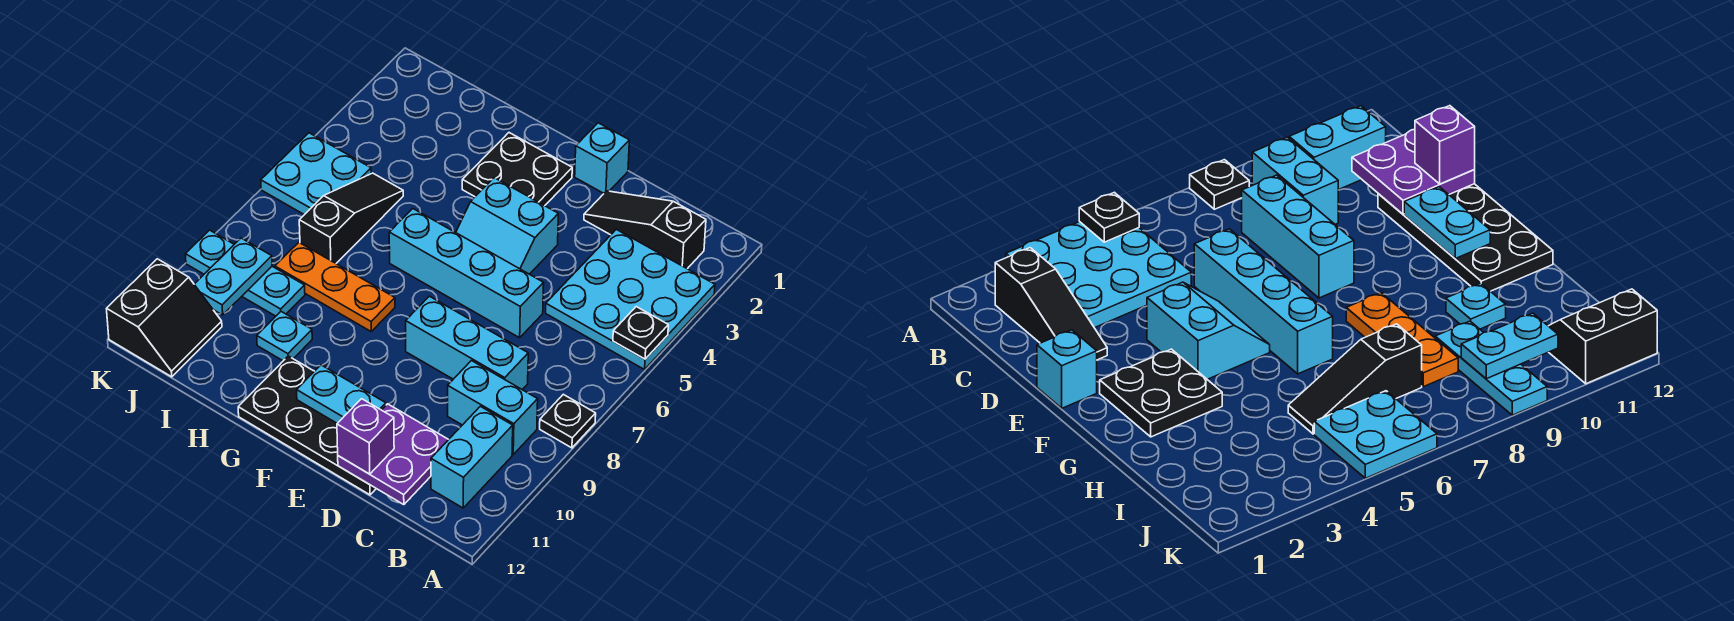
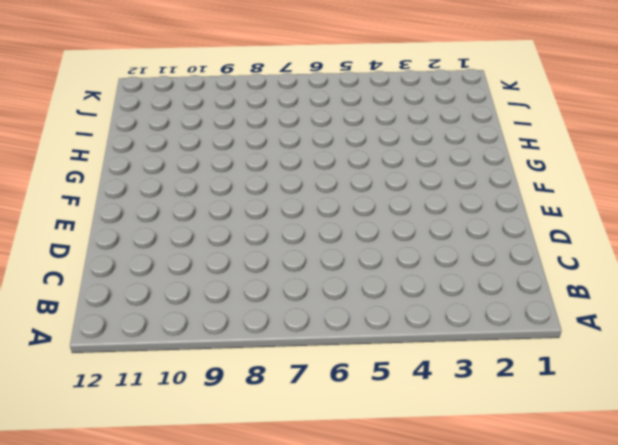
none -> cyan plate A3:C5 level 1
none -> black plate A8 level 1
none -> black slope B2:D2 level 1 top B

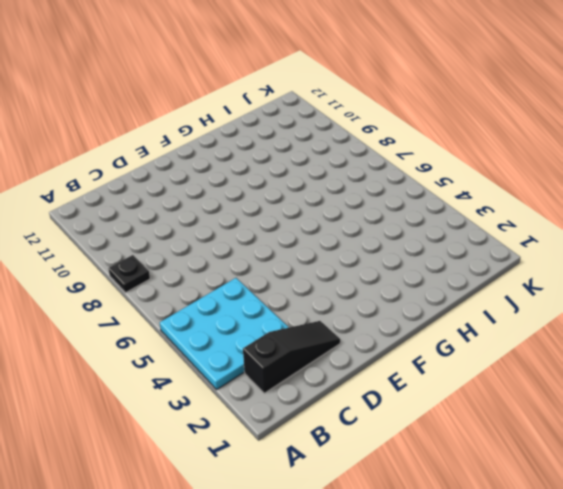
none -> cyan brick B9:C9 level 1
none -> cyan brick B10:B11 level 1
none -> cyan brick C8:E8 level 1

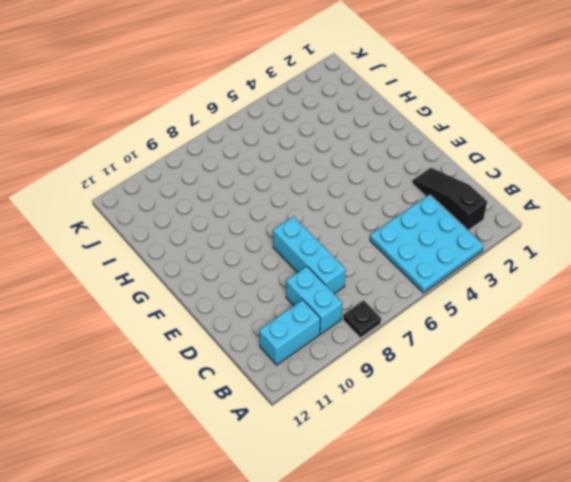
none -> cyan brick D6:G6 level 1
none -> black plate D11:G12 level 1
none -> cyan brick E1 level 1

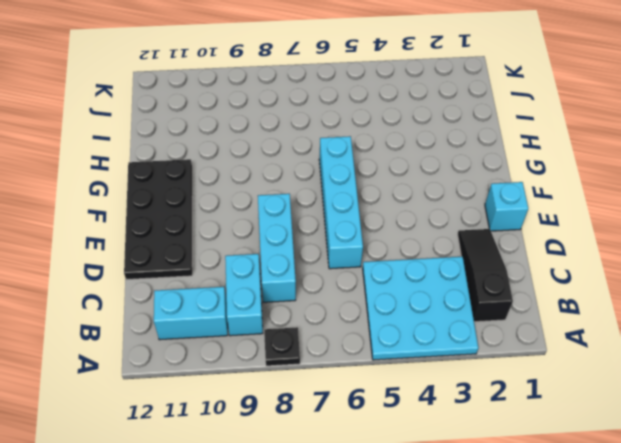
none -> cyan slope E4:F5 level 1 top 4
none -> black plate F2:G3 level 1
none -> orange plate G8:I8 level 1

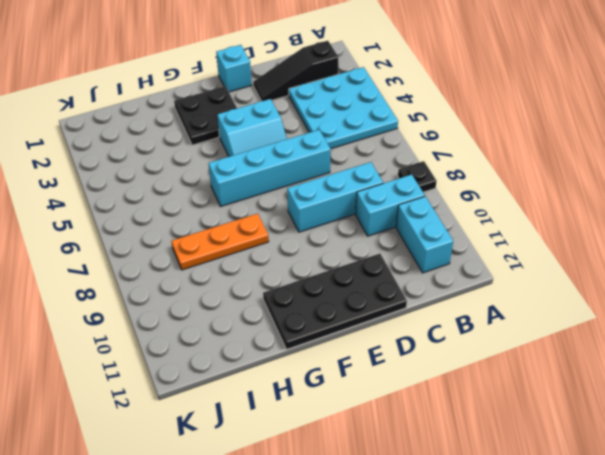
none -> cyan plate H10 level 1
none -> black slope I5:I7 level 1 top 7
none -> cyan plate I9:K9 level 1

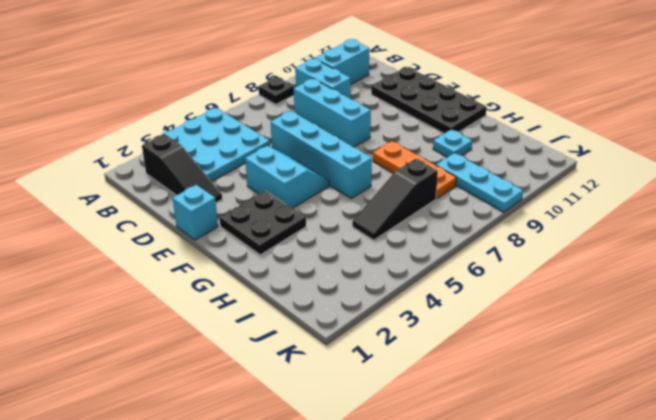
none -> cyan plate J5:K6 level 1
none -> black slope J11:K12 level 1 top K
none -> black plate A5 level 2

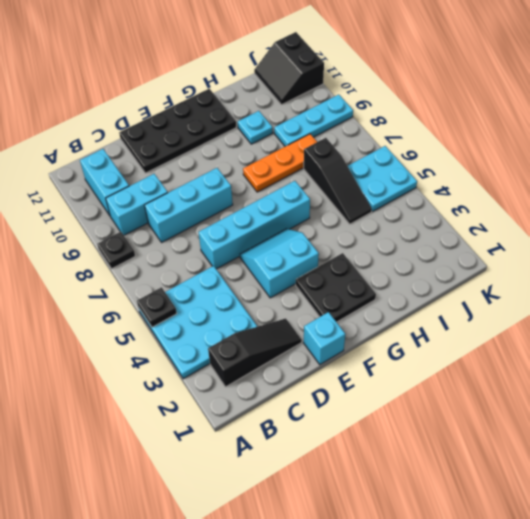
none -> purple plate C11:D12 level 2
none -> cyan plate E11:F11 level 2
none -> cyan plate J9:J10 level 2

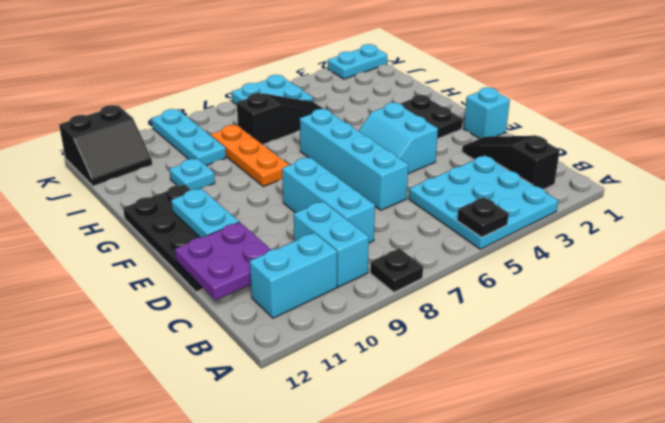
cyan plate K1:K2 level 1 -> cyan plate J9:J10 level 2
none -> purple brick D12 level 3

